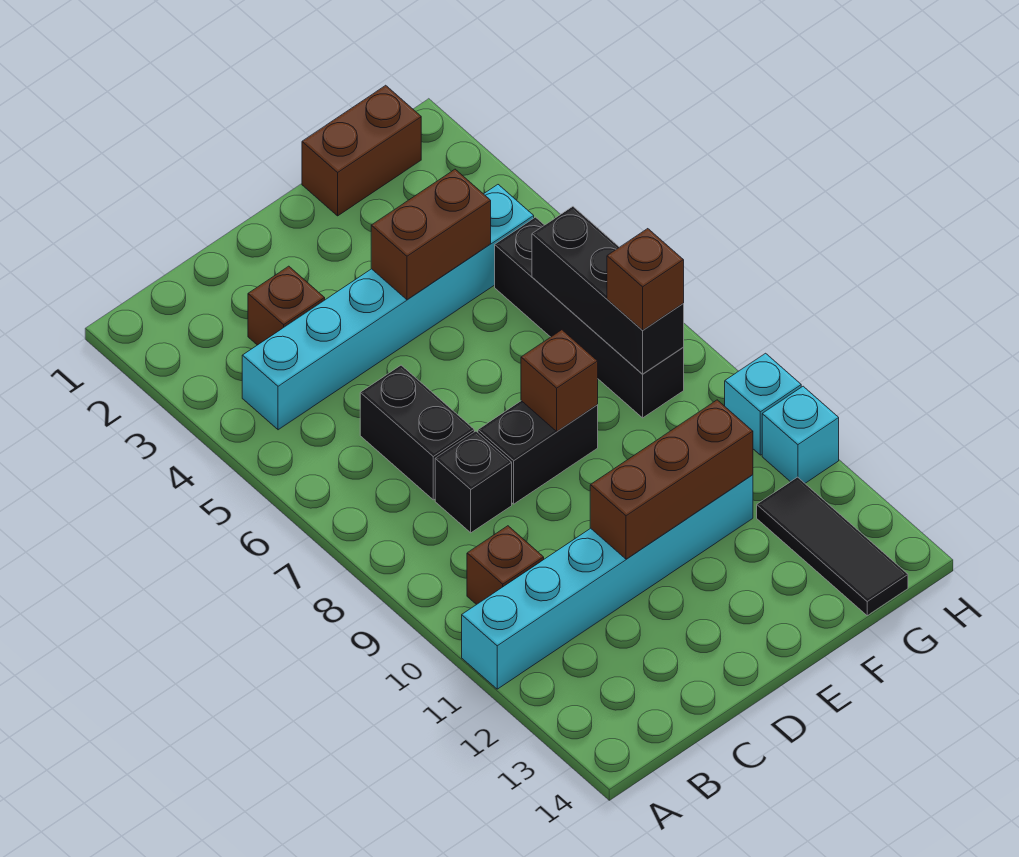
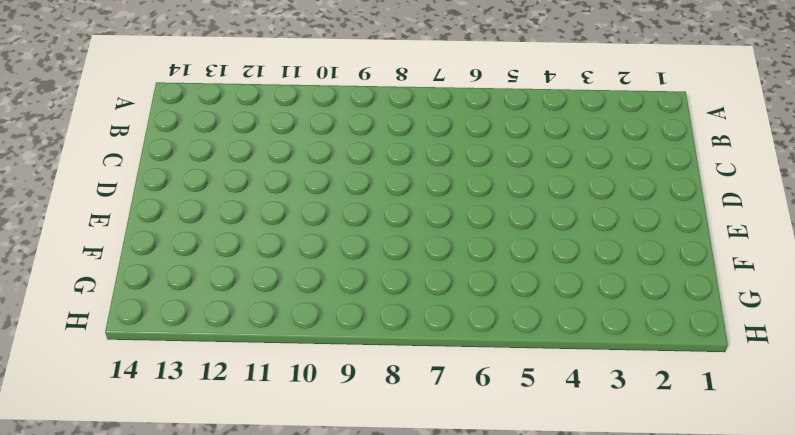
none -> cyan brick A11:F11 level 1
none -> cyan brick B4:G4 level 1
none -> brown brick B10 level 1

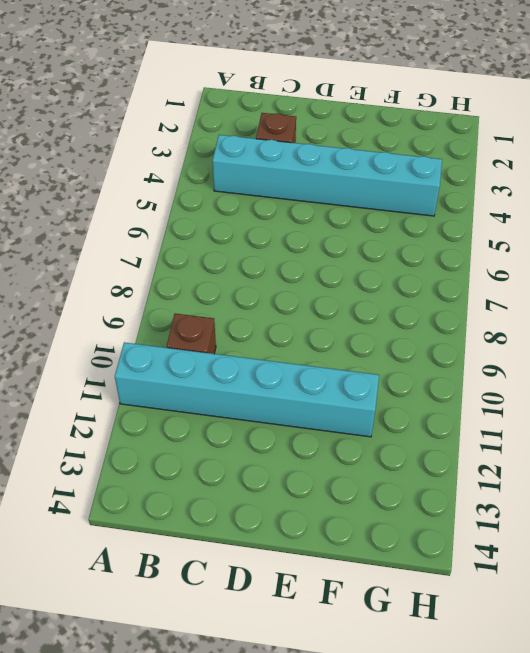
none -> black brick C6:C7 level 1
none -> black brick C8 level 1
none -> black brick D8:E8 level 1

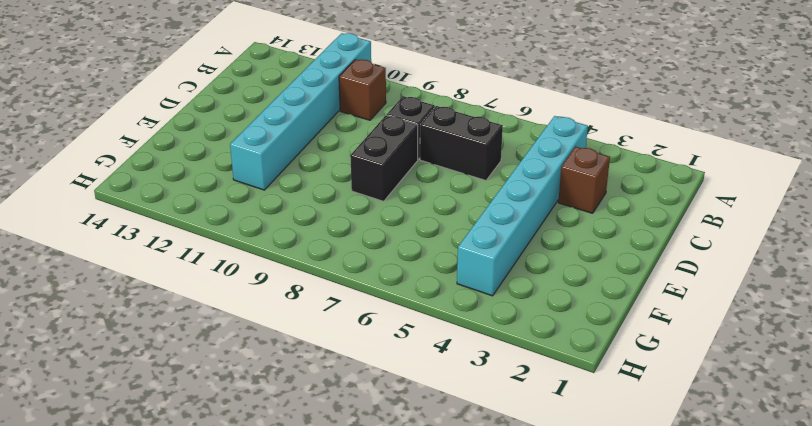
none -> brown brick F1:G1 level 1
none -> black brick G5:G8 level 1
none -> black tile G12:G14 level 1

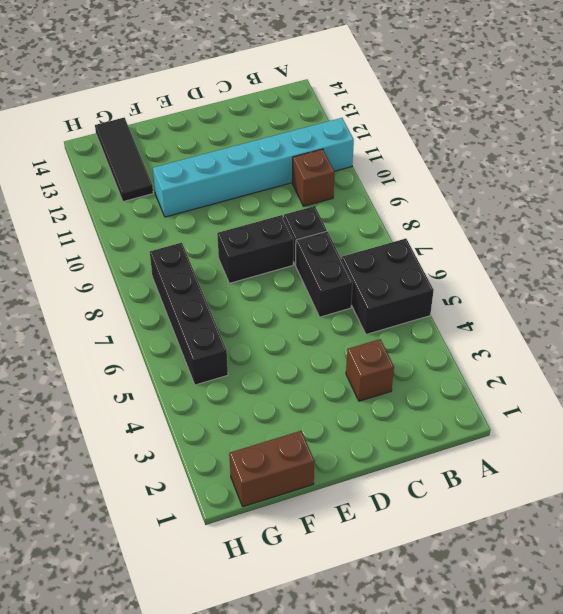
black brick A5:B6 level 1 -> none
none -> cyan brick B4:G4 level 1
none -> cyan brick H10 level 1
none -> cyan brick H11 level 1

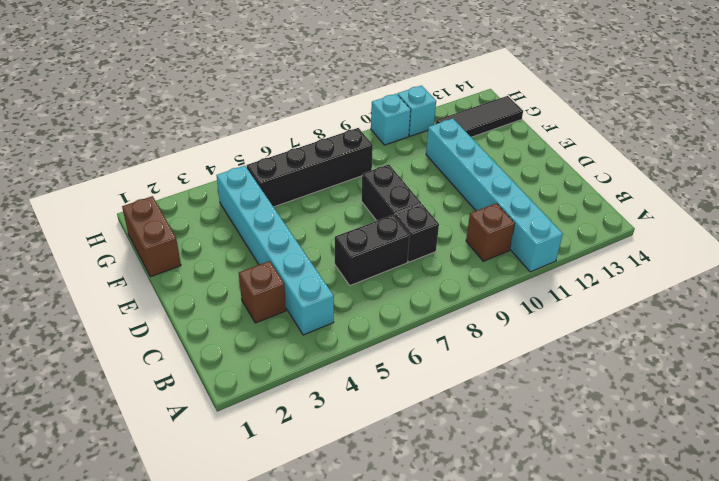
none -> brown brick D11:F11 level 2
none -> brown brick E4:F4 level 2
none -> brown brick E8 level 2

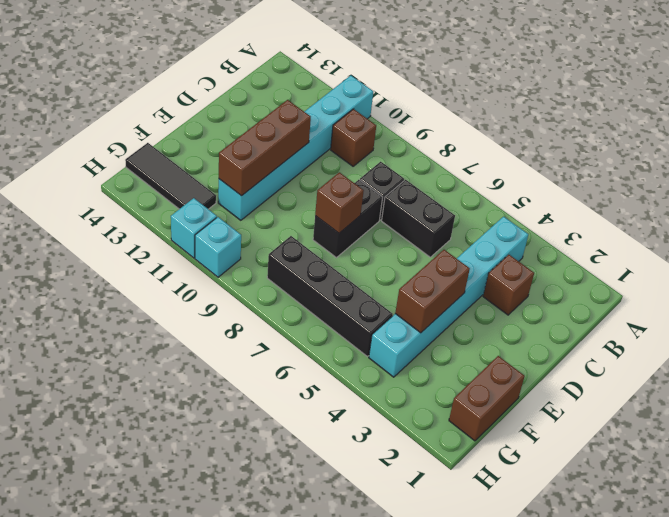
none -> black brick G6:G8 level 2
none -> brown brick G8 level 3

